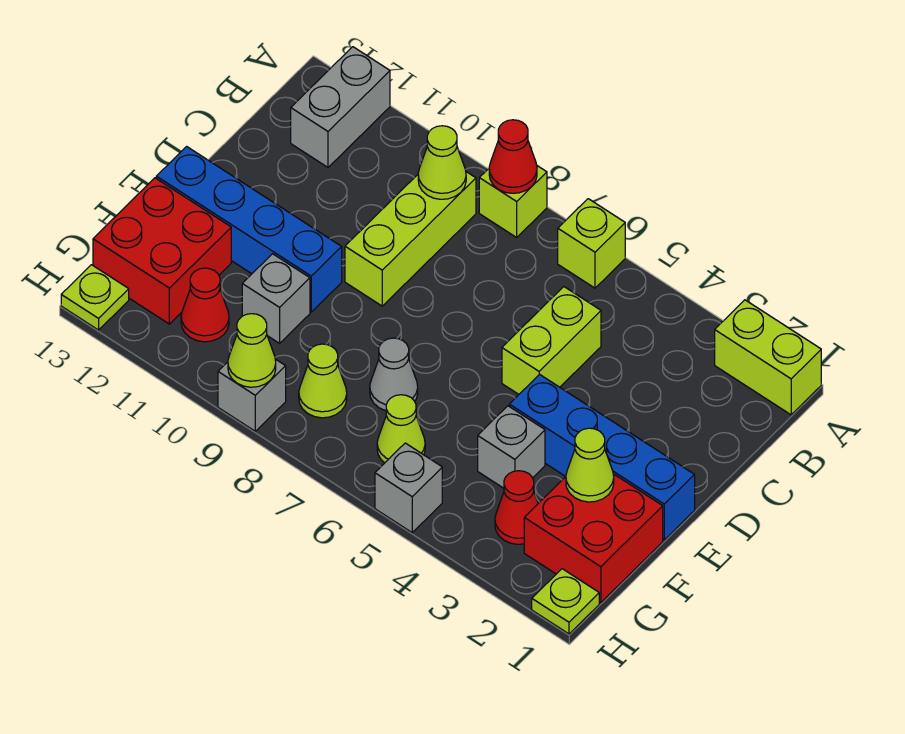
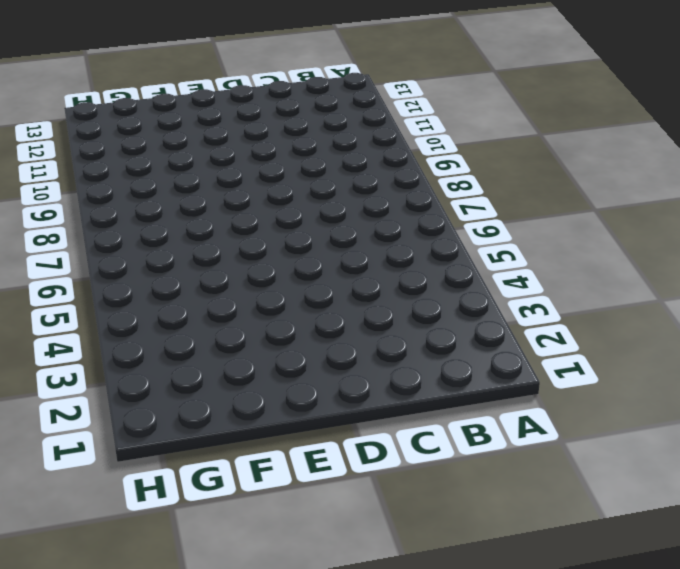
none -> lime brick A1:A2 level 1
none -> lime brick A6 level 1
none -> lime brick A8 level 1

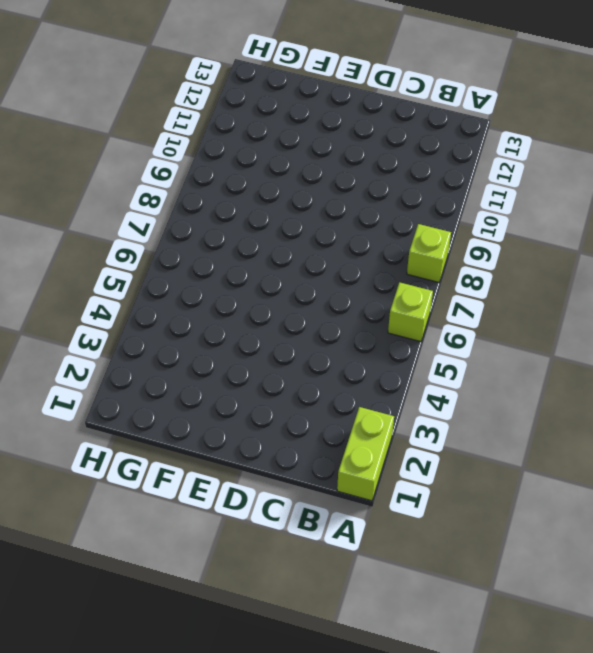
none -> grey brick A12:B12 level 1
none -> lime brick B9:D9 level 1
none -> lime brick C5:D5 level 1

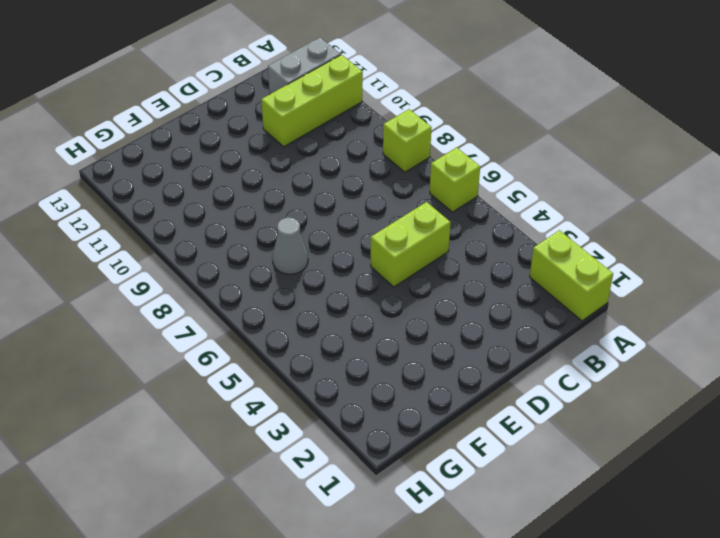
lime brick A11:C11 level 1 -> lime brick B9:D9 level 1
none -> blue brick E1:E4 level 1
none -> blue brick E10:E13 level 1
none -> red brick F1:G2 level 1

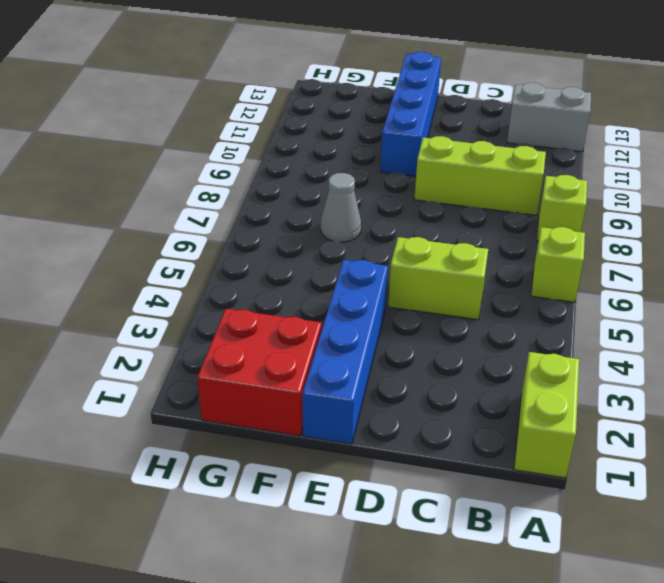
none -> grey brick F4 level 1
none -> grey brick F10 level 1
none -> red brick F12:G13 level 1

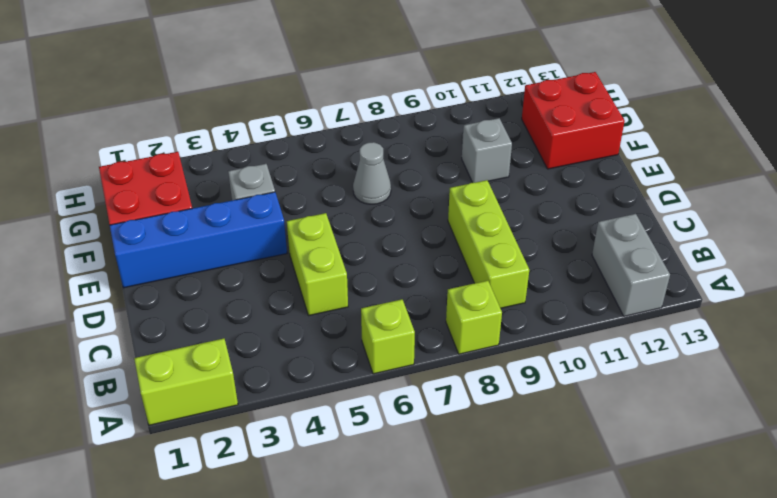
none -> blue brick E10:E13 level 1
none -> red cone G3 level 1
none -> lime cone G6 level 1

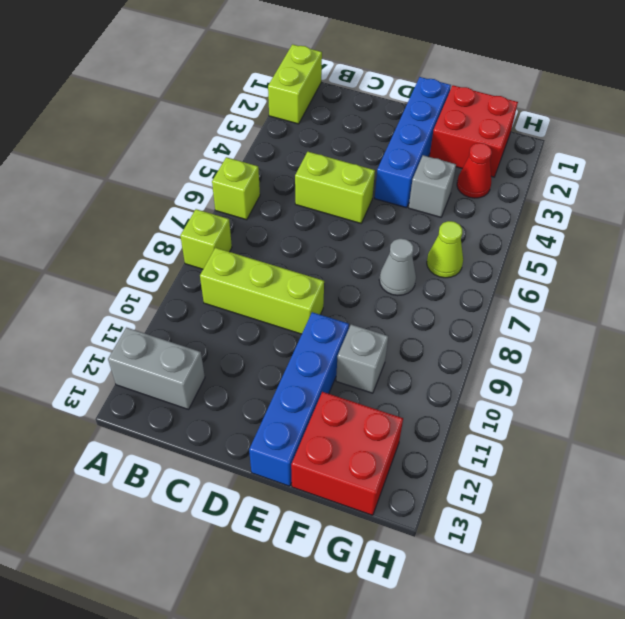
none -> lime cone G8 level 1
none -> red cone G11 level 1
none -> lime plate H1 level 1

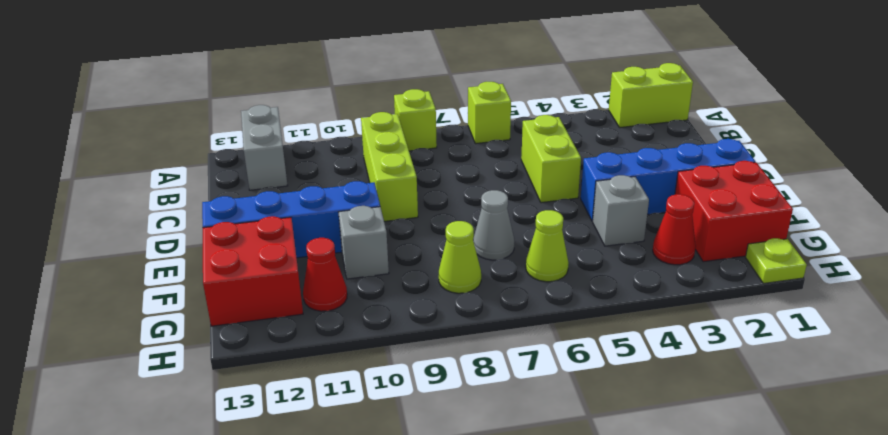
none -> grey brick H5 level 1
none -> grey brick H9 level 1
none -> lime plate H13 level 1

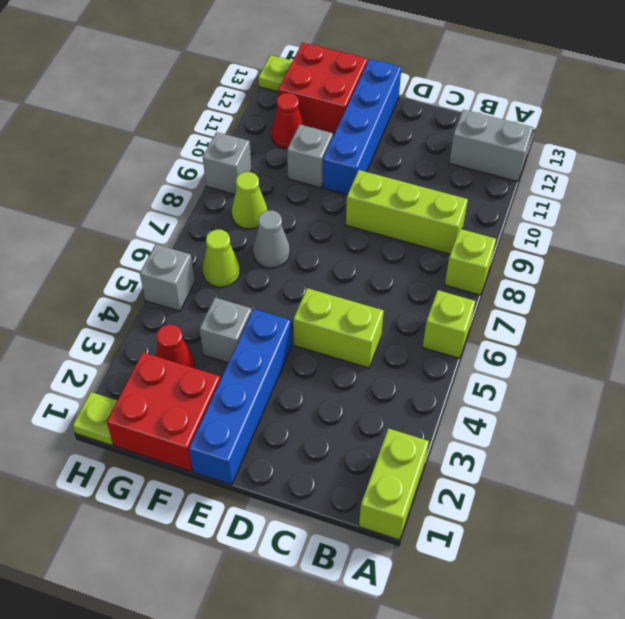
none -> red cone A8 level 2
none -> lime cone B9 level 2
none -> lime cone F2 level 2

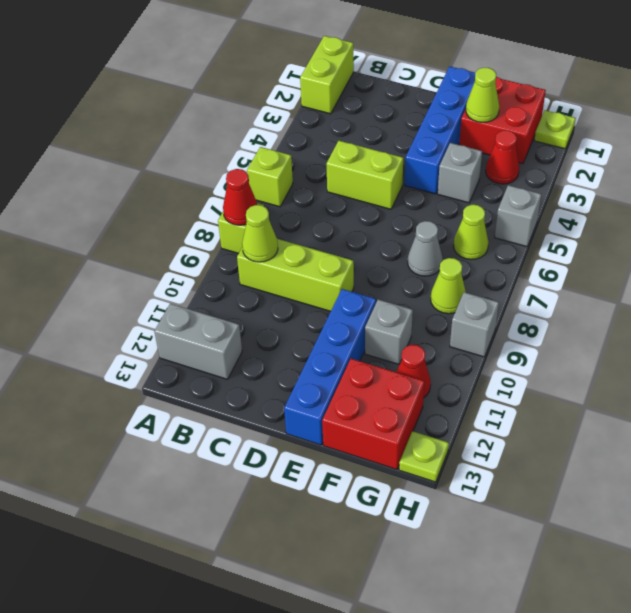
none -> lime cone H9 level 2

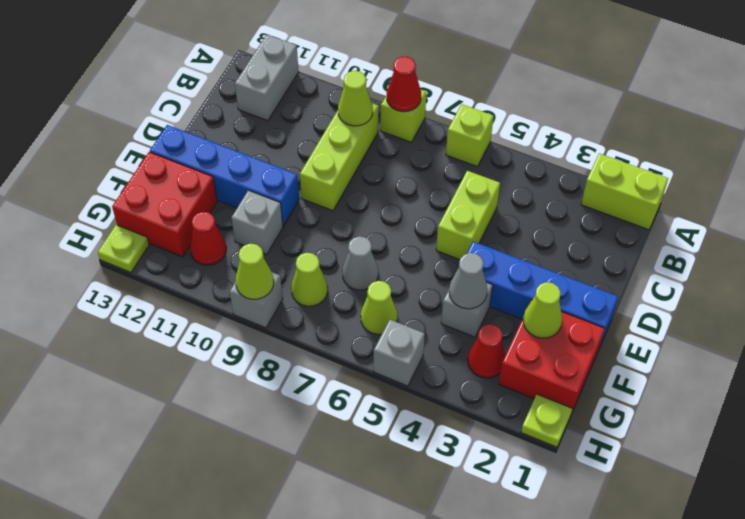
grey cone F4 level 2 -> none

